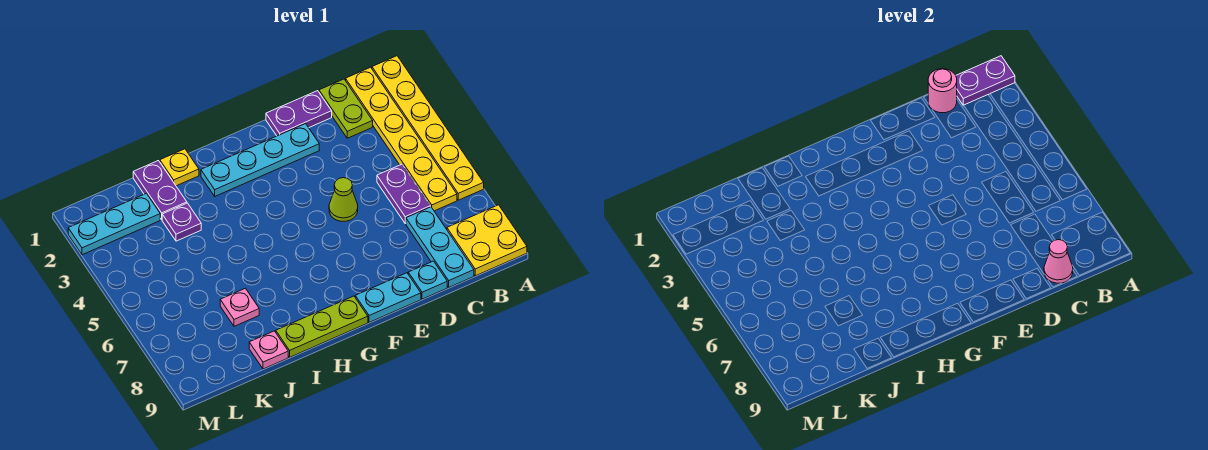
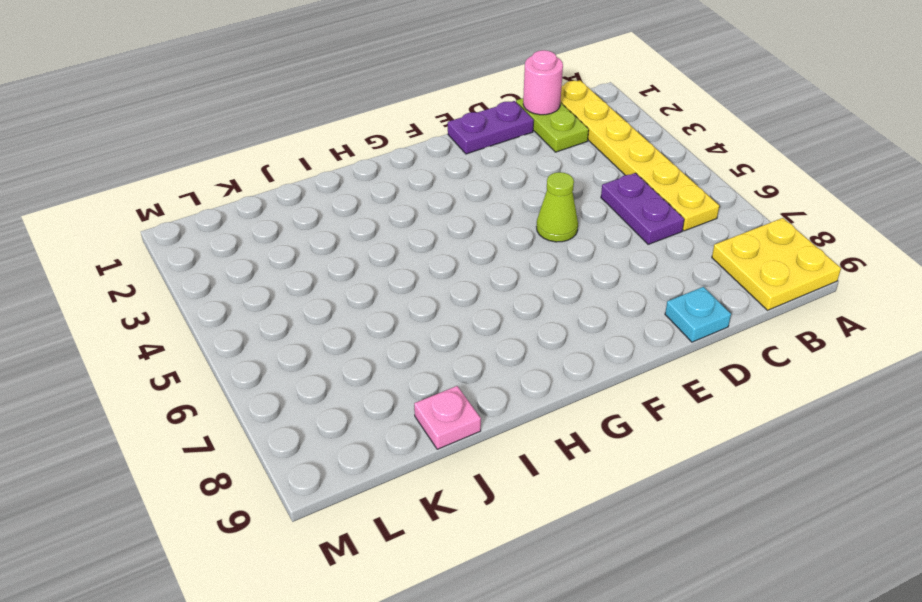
none -> yellow plate A1:A6 level 1
none -> cyan plate C7:C9 level 1
none -> cyan plate E2:H2 level 1

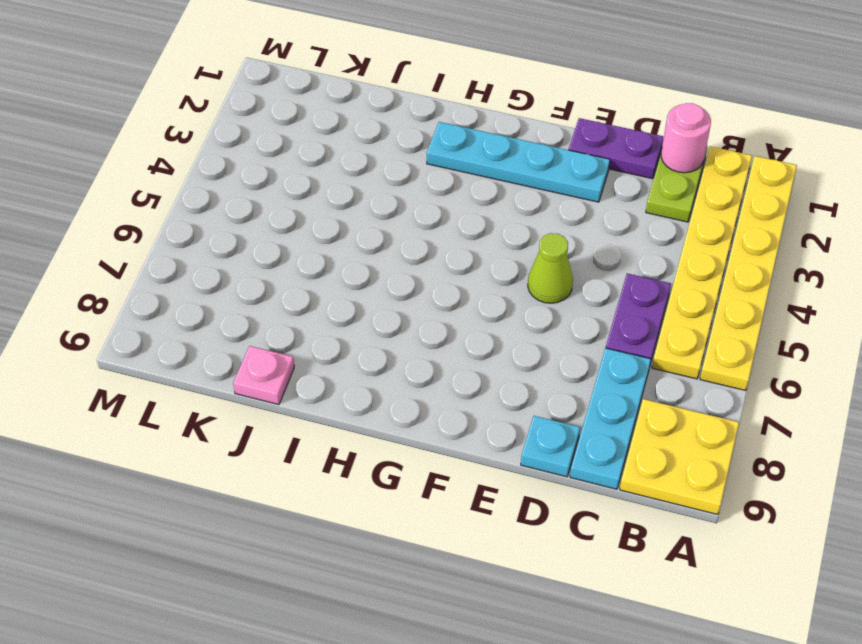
none -> cyan plate E9:F9 level 1
none -> lime plate G9:I9 level 1
none -> yellow plate I1 level 1

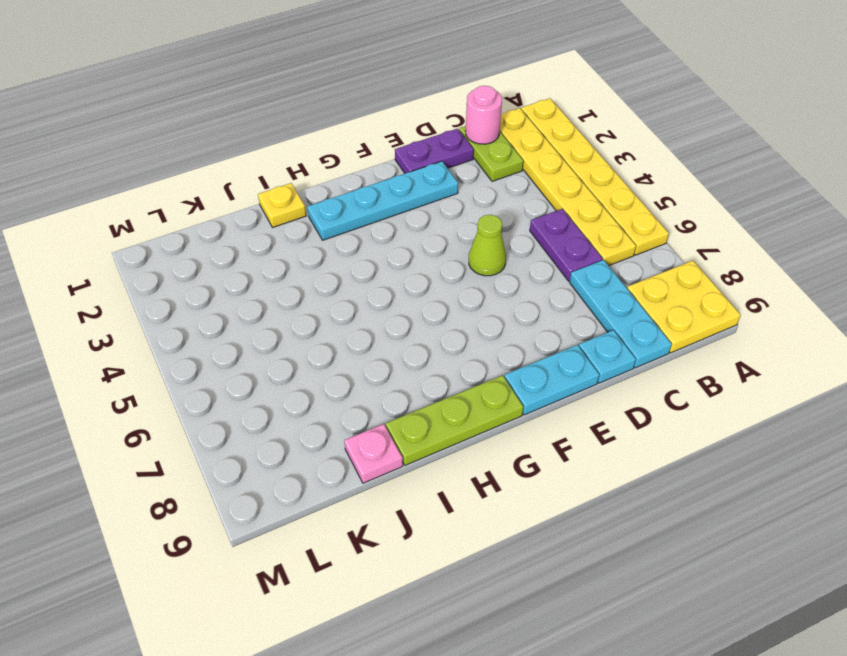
none -> purple plate J1:J2 level 1
none -> purple plate J3 level 1
none -> pink plate J7 level 1

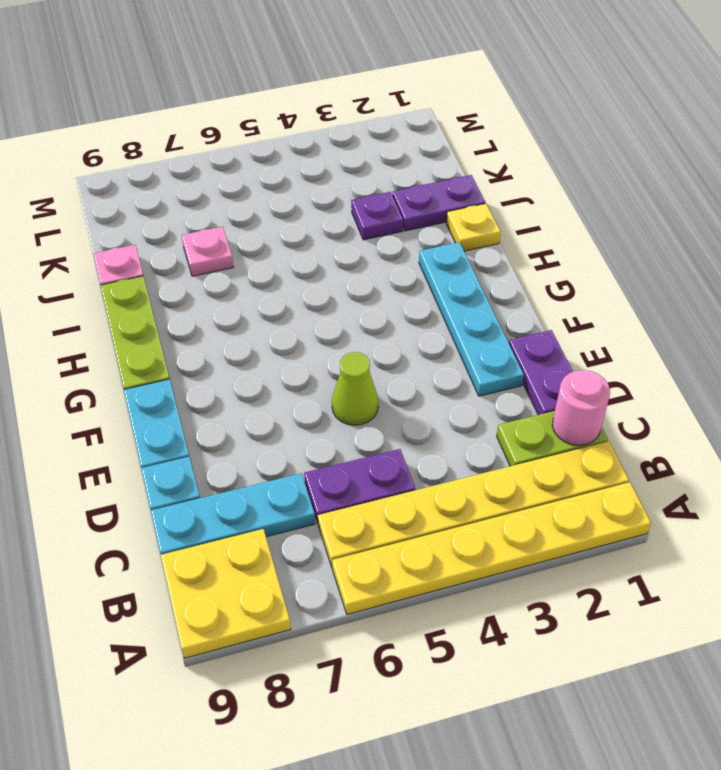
none -> cyan plate K2:M2 level 1
none -> purple plate A1:B1 level 2
none -> pink cone C9 level 2

